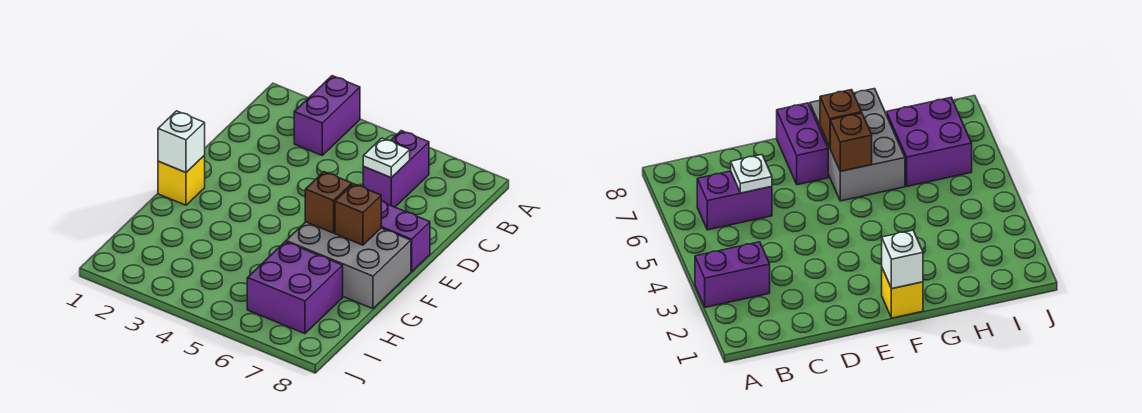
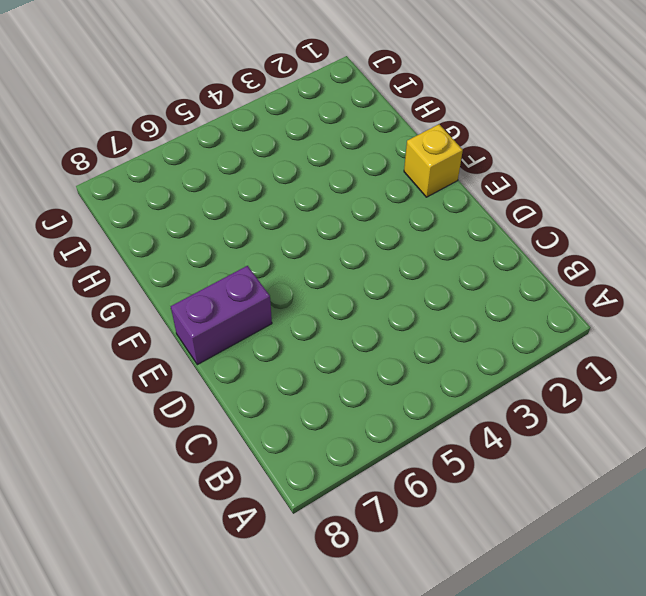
none -> purple brick A3:B3 level 1
none -> purple brick B6:C6 level 1

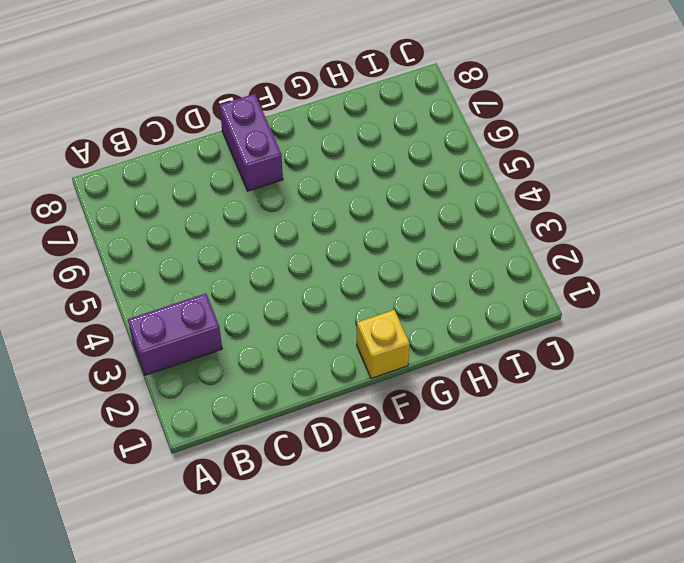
none -> purple brick B6:C6 level 1
none -> grey brick F6:G8 level 1

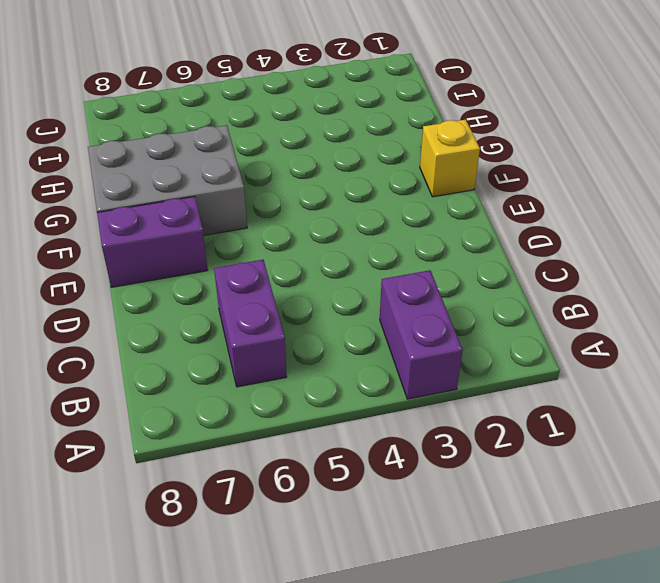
none -> purple brick H6:I7 level 1
none -> white plate C6 level 2

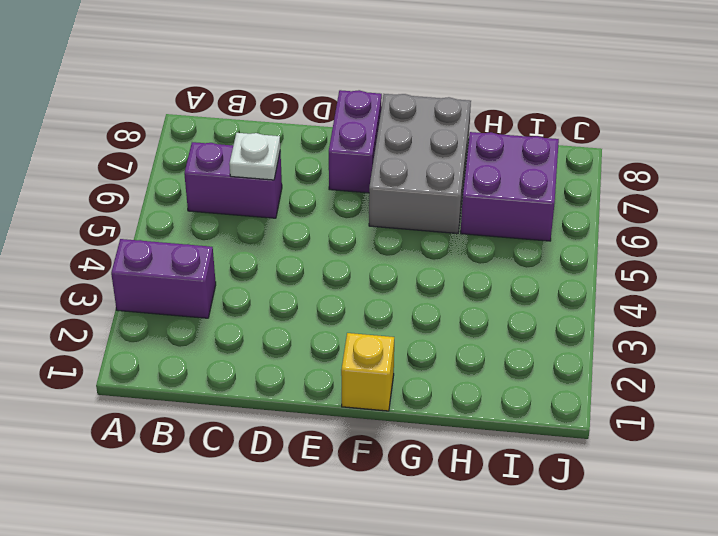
none -> white brick F1 level 2
none -> brown brick F6 level 2

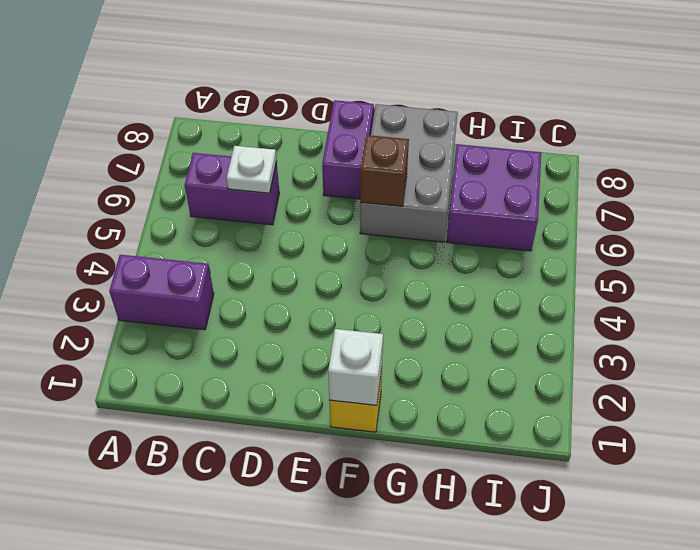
none -> brown brick F7 level 2

